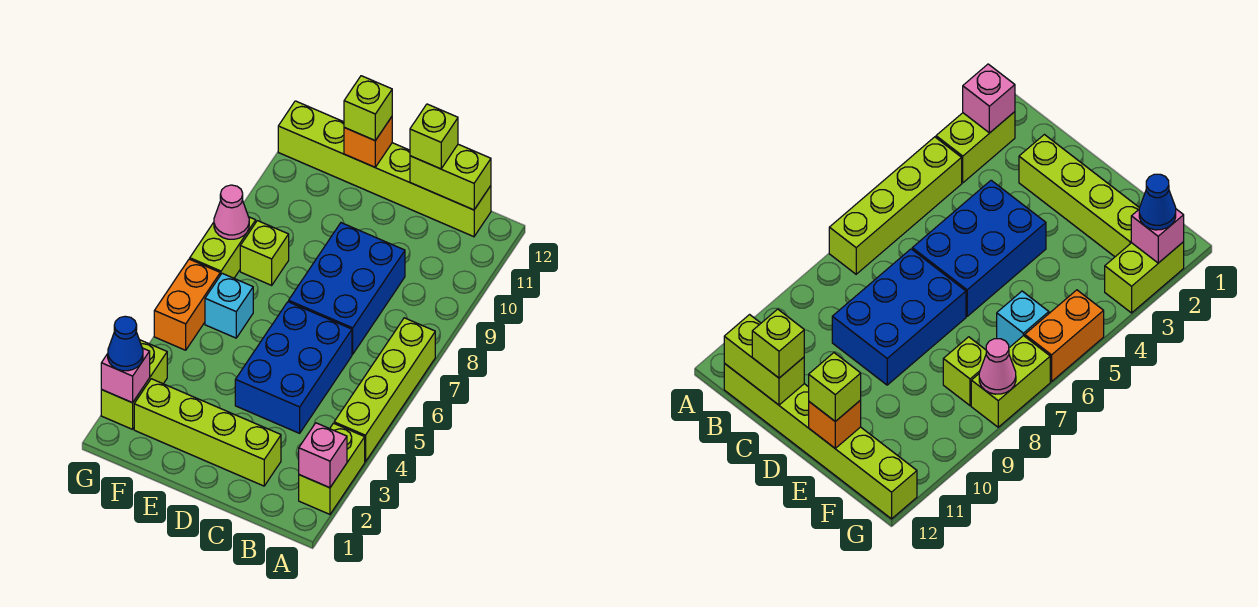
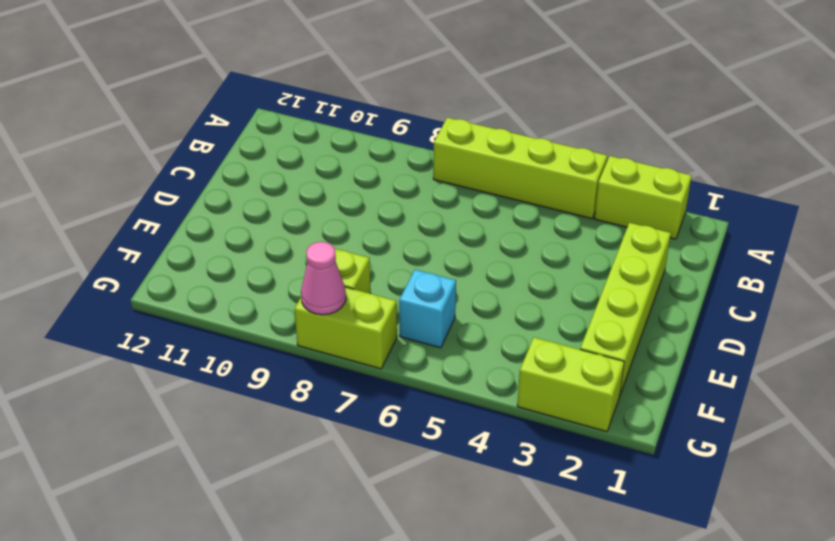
none -> lime brick B12:G12 level 1
none -> blue brick C4:D6 level 1
none -> blue brick C7:D9 level 1

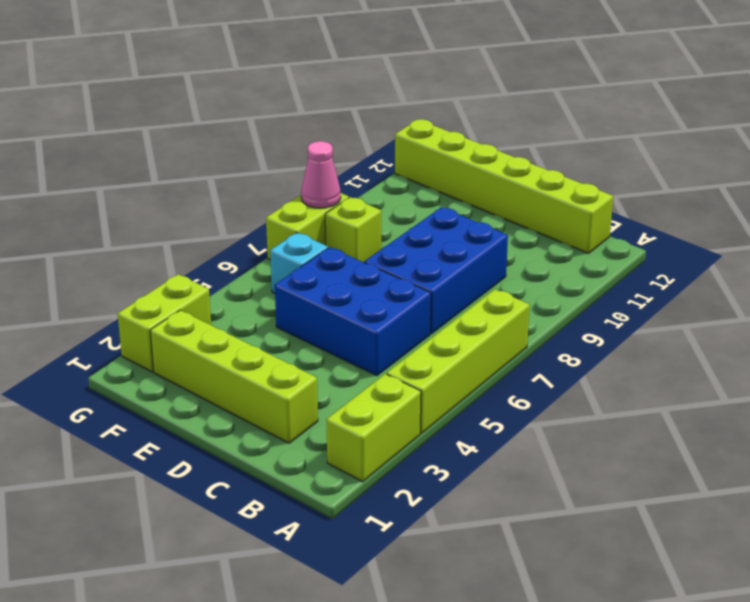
blue brick C5:E6 level 1 -> blue brick C4:D6 level 1
none -> orange brick G5:G6 level 1
none -> pink brick A2 level 2
none -> lime brick B12:C12 level 2

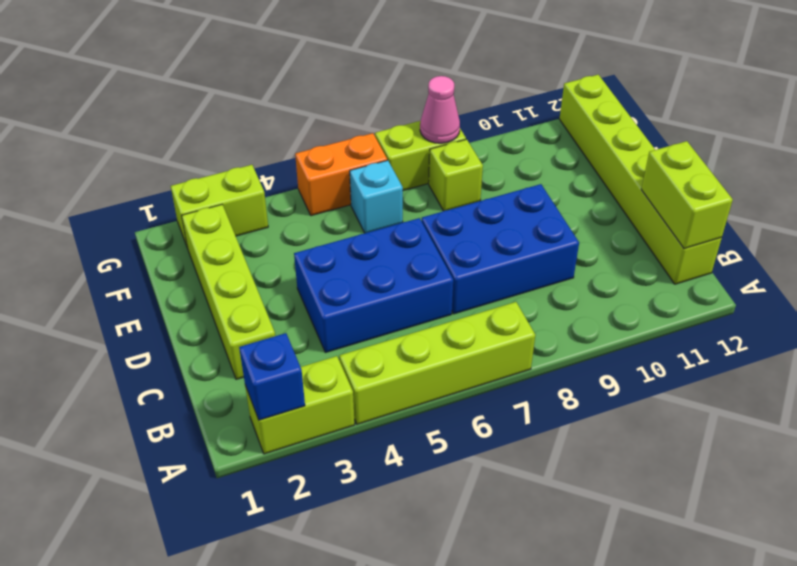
blue brick A2 level 2 -> pink brick A2 level 2
none -> orange brick E12 level 2
none -> pink brick G2 level 2
none -> lime brick C12 level 3

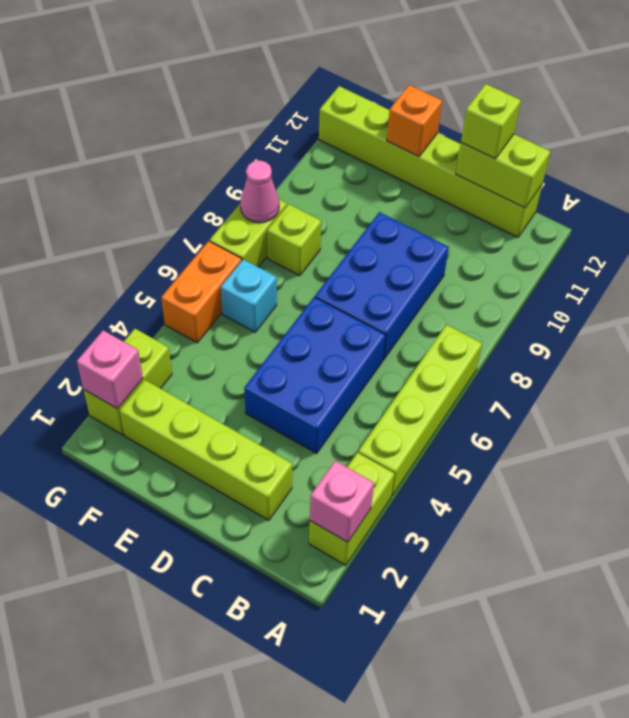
none -> lime brick E12 level 3
none -> blue cone G2 level 3

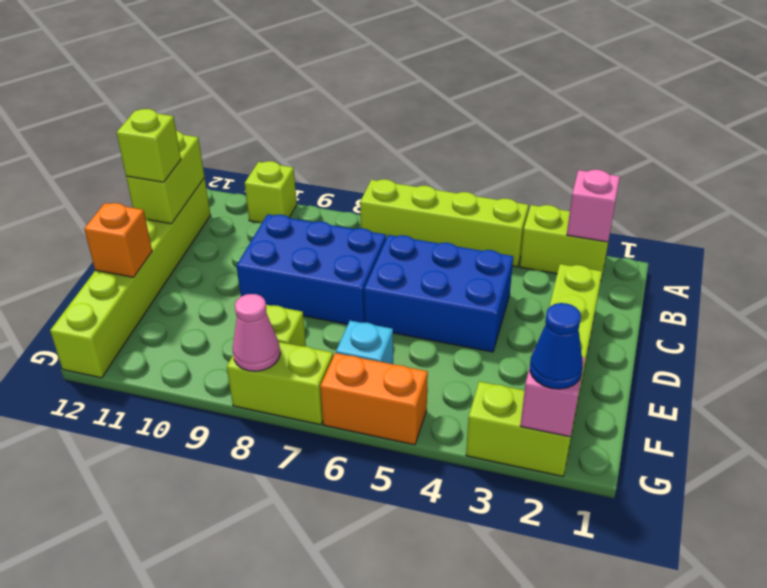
lime brick A10 level 1 -> lime brick E12 level 3

